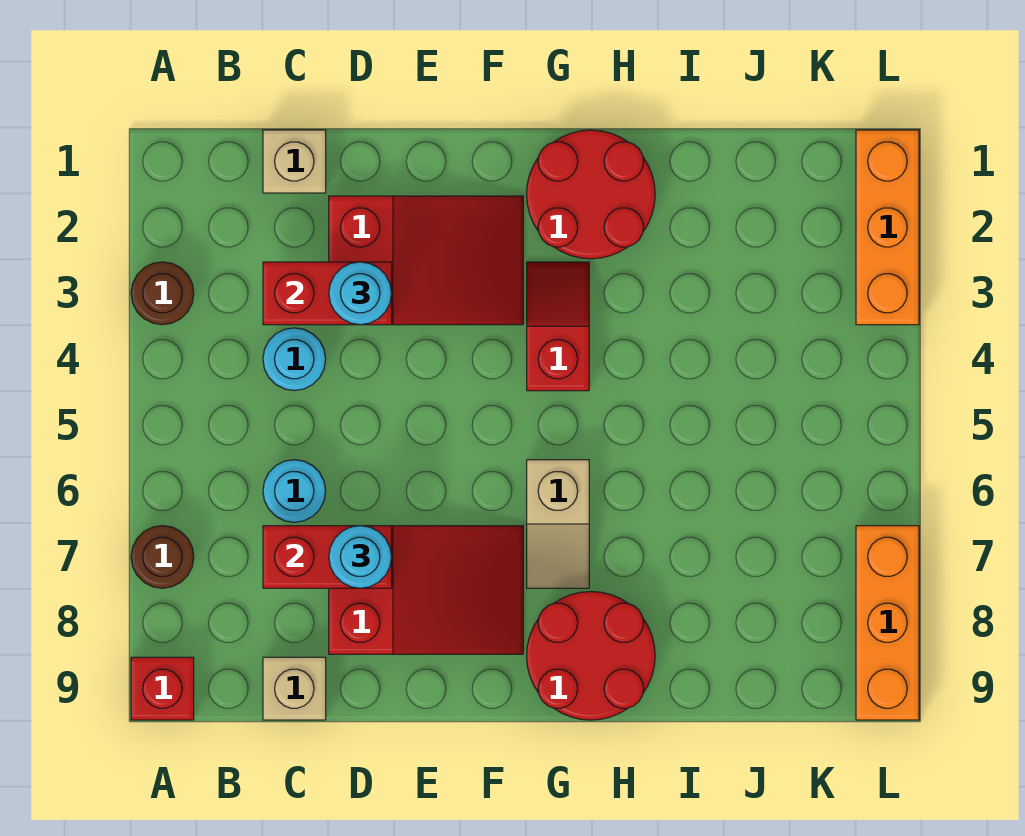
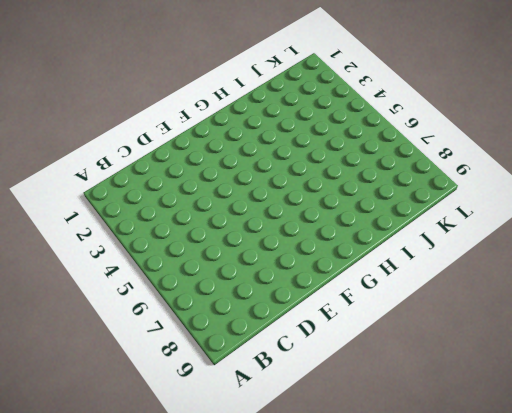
none -> brown round brick A3 level 1
none -> brown round brick A7 level 1
none -> red brick A9 level 1

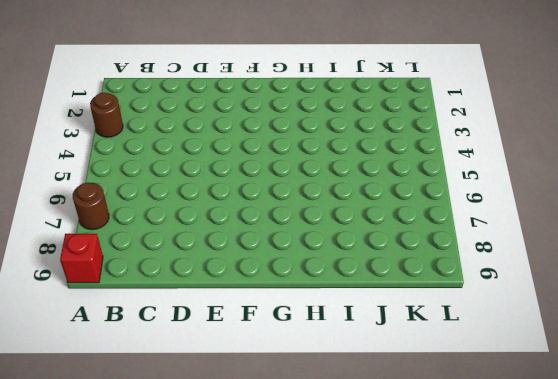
none -> tan brick C1 level 1
none -> cyan round brick C4 level 1
none -> cyan round brick C6 level 1

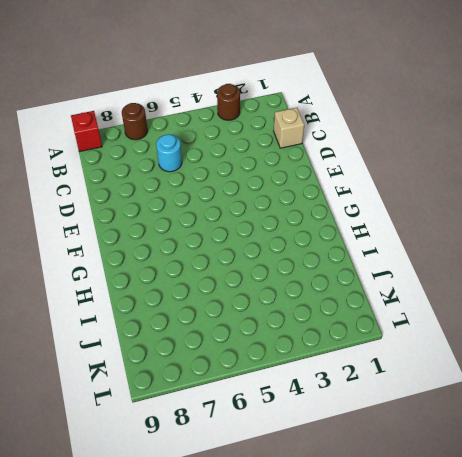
none -> cyan round brick C4 level 1
none -> tan brick C9 level 1
none -> red slope D2:F3 level 1 top D

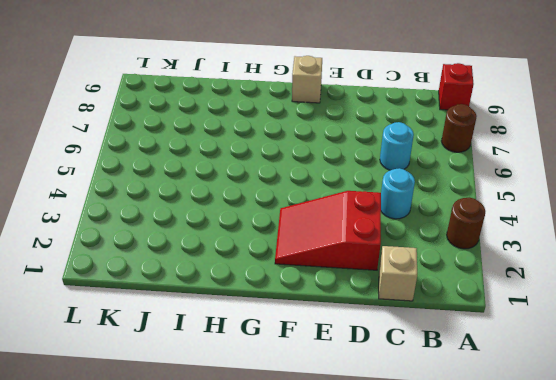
tan brick F9 level 1 -> tan brick C9 level 1
none -> red slope D7:F8 level 1 top D
none -> red round brick G1:H2 level 1
none -> red slope G3:G4 level 1 top 4

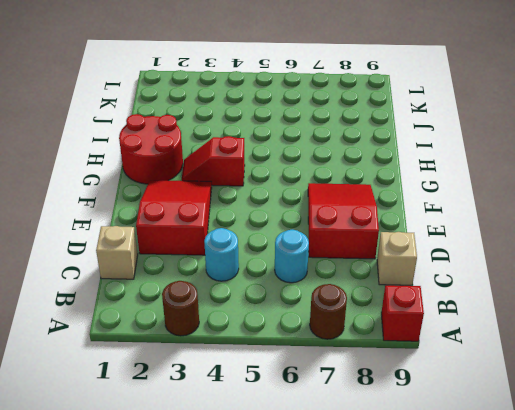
none -> tan slope G6:G7 level 1 top 6
none -> red round brick G8:H9 level 1
none -> orange brick L1:L3 level 1

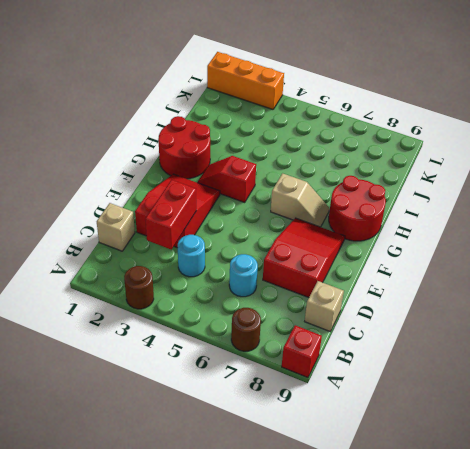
none -> orange brick L7:L9 level 1
none -> red brick C7:D7 level 2
none -> cyan round brick D3 level 3

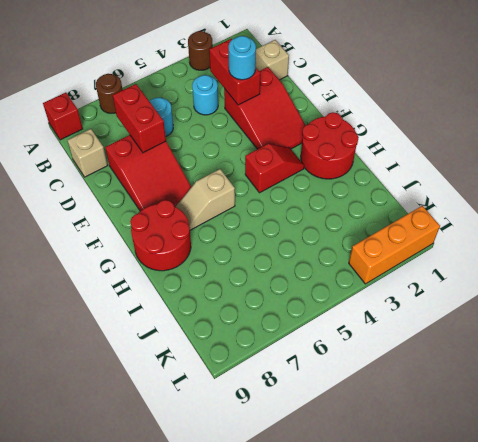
none -> orange brick L7:L9 level 1
none -> cyan round brick D7 level 3

